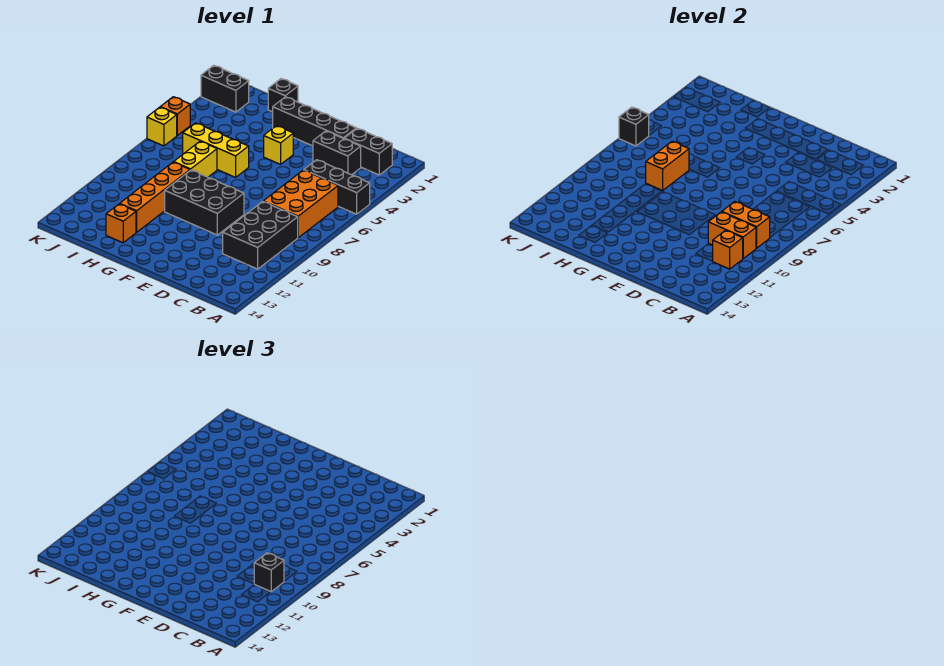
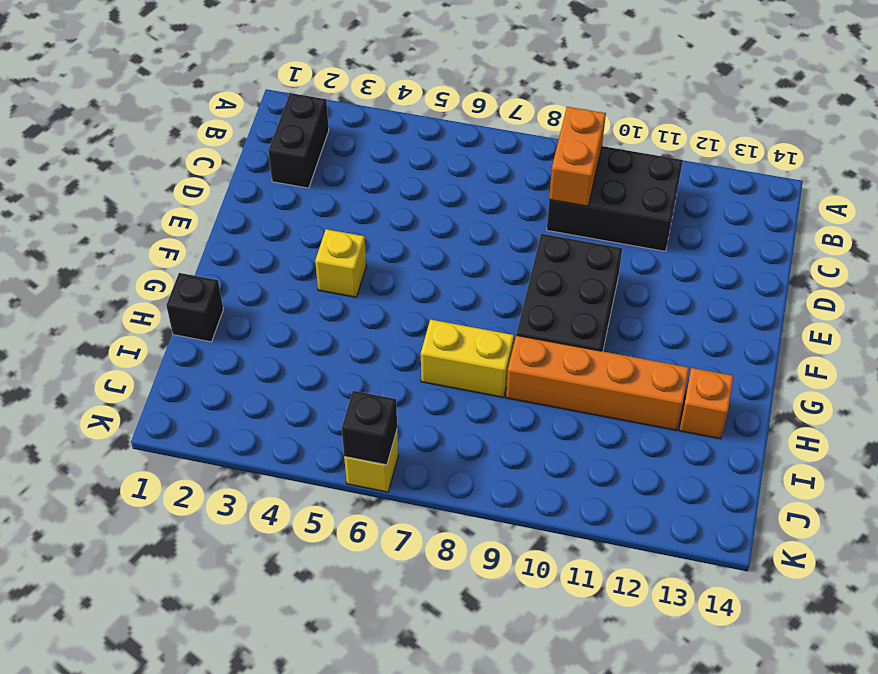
none -> black brick A5:C5 level 1
none -> orange brick B6:C8 level 1
none -> black brick C3:D3 level 1

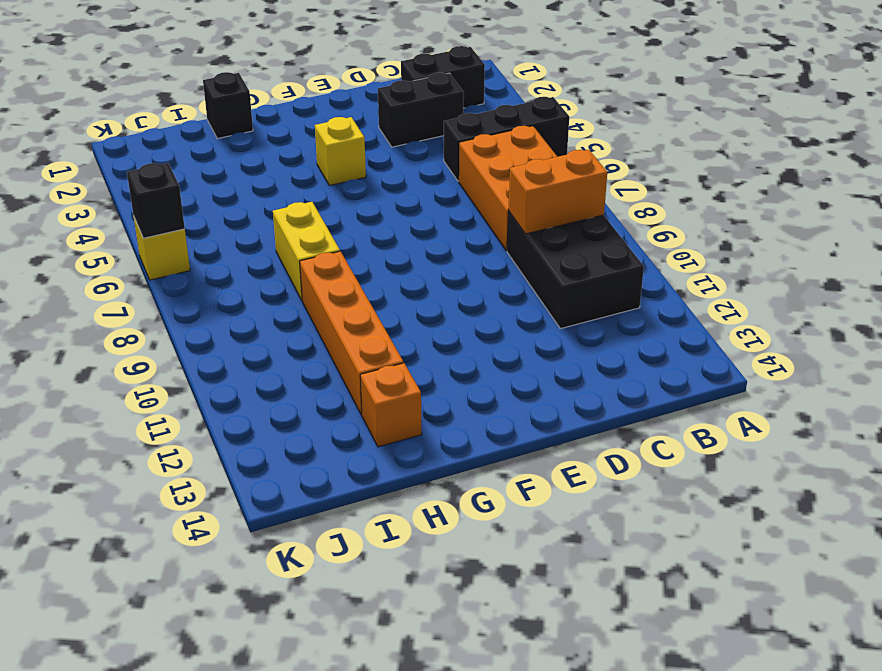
none -> black brick D2:G2 level 1
none -> black brick E9:G10 level 1
none -> yellow brick G6:I6 level 1

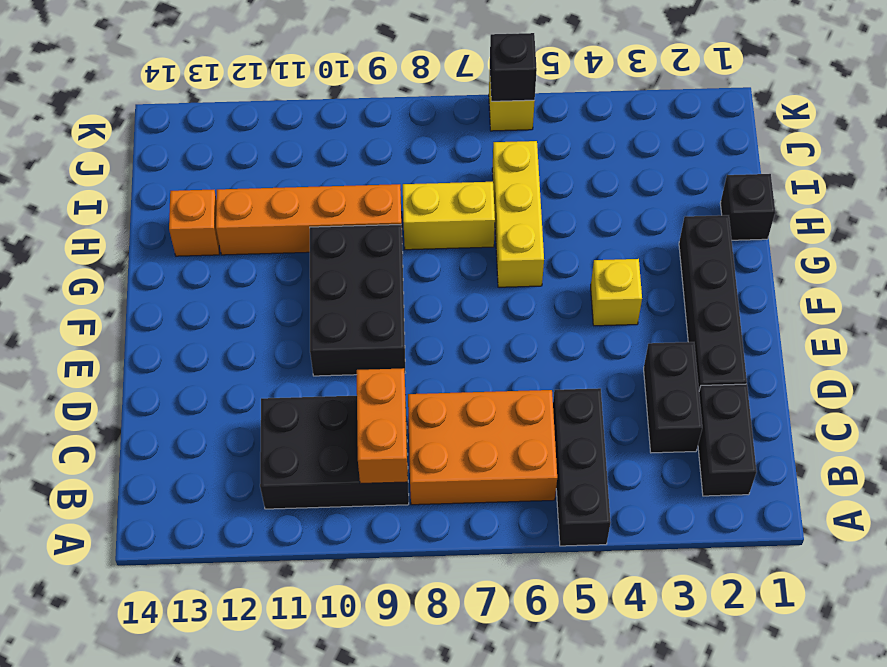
none -> black brick J2:K2 level 1
none -> orange brick K5 level 1
none -> orange brick B10:C10 level 2

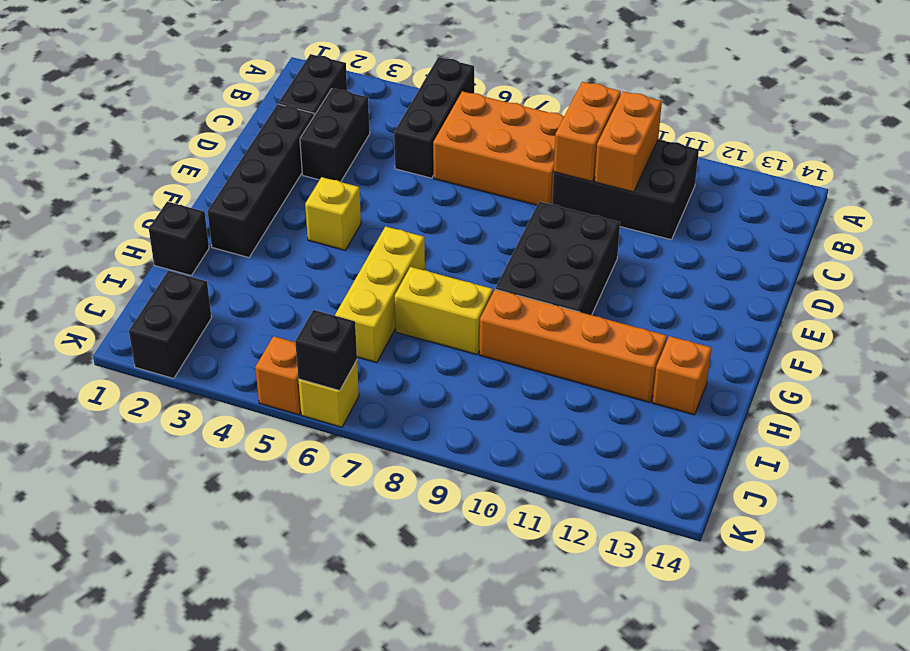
none -> orange brick B11 level 2
none -> orange brick H7:H8 level 2
none -> black brick B10 level 3

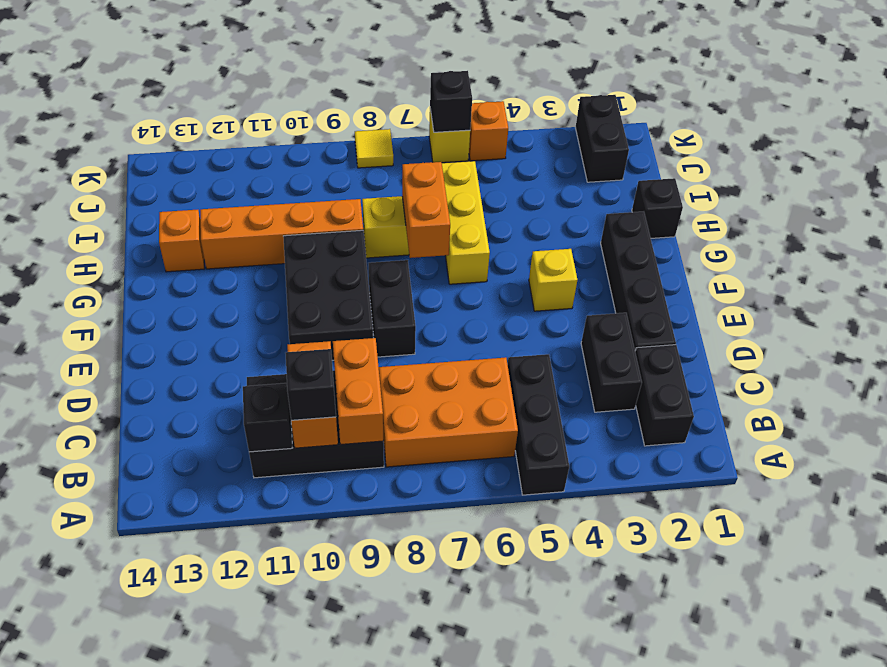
black brick B11 level 2 -> orange brick B11 level 2
black brick E8:F8 level 1 -> none
orange brick G7:H7 level 2 -> orange brick H7:H8 level 2
yellow tile K8 level 1 -> none

